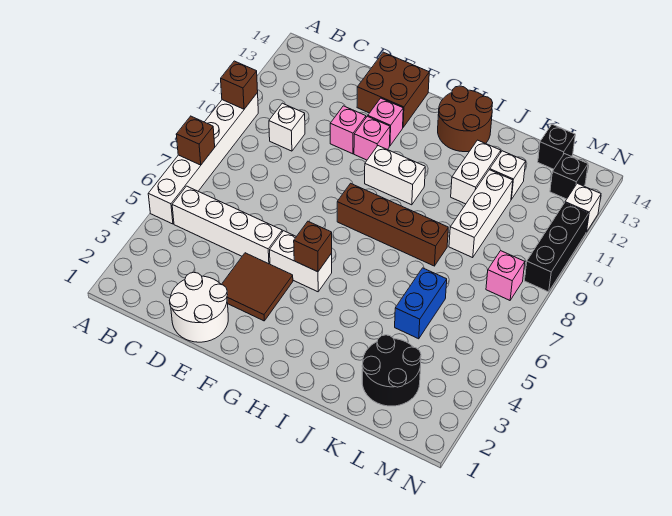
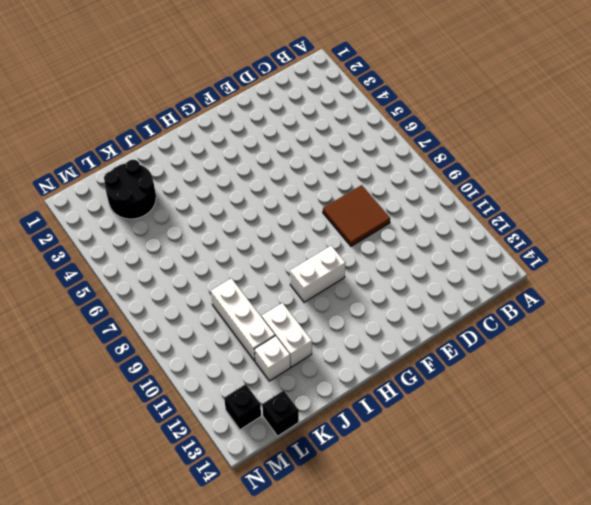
brown tile D8:E9 level 1 -> brown tile E3:F4 level 1
none -> white brick A5:A10 level 1
none -> white brick B5:E5 level 1
none -> white brick C10 level 1

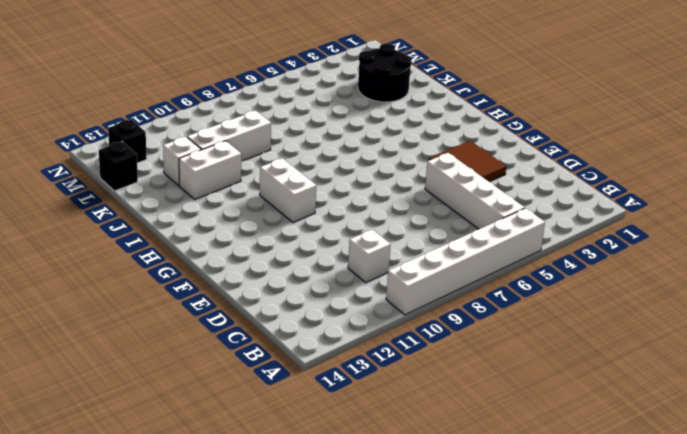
none -> white round brick D1:E2 level 1
none -> pink brick E11 level 1
none -> brown brick E13:F14 level 1

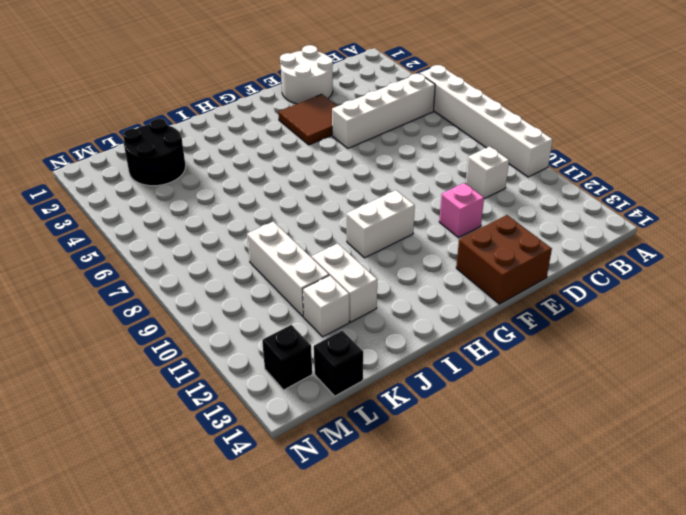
none -> white brick F5:G5 level 1
none -> pink brick F11 level 1
none -> pink brick F12 level 1

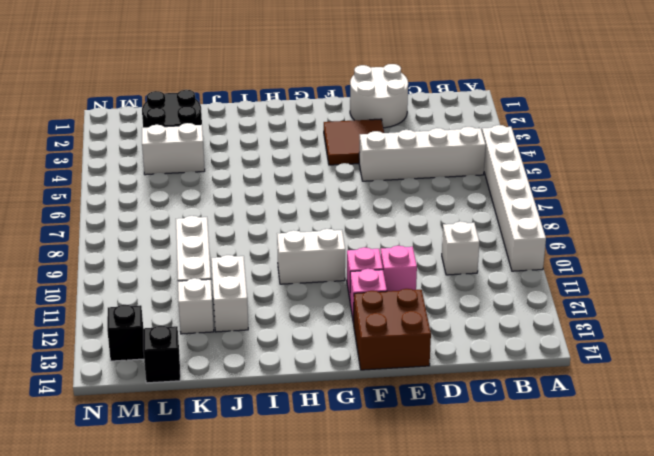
white brick K4:L4 level 1 -> white brick F5:G5 level 1
none -> brown brick G8:J8 level 1
none -> brown round brick H13:I14 level 1
none -> blue brick K5:K6 level 1

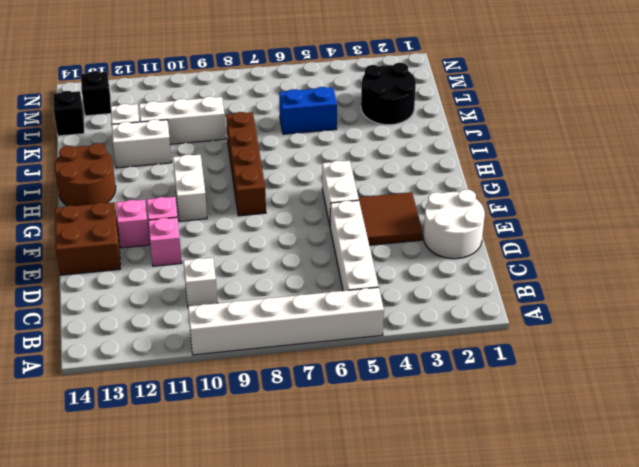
none -> pink brick M8 level 1
none -> black brick N9:N11 level 1
none -> white brick N12 level 1

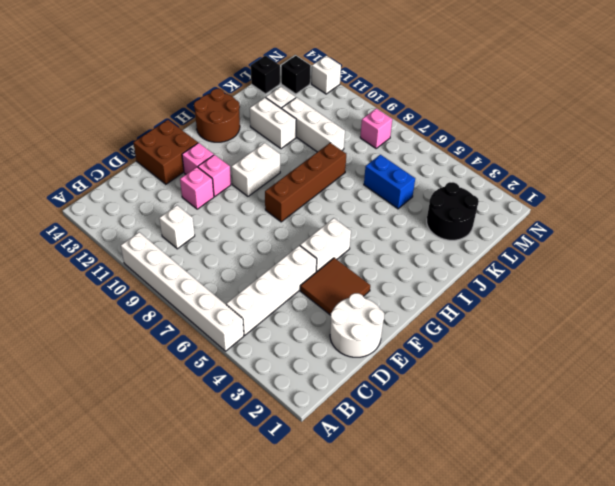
none -> black brick N9:N11 level 1
none -> brown brick A7 level 2
none -> brown brick A10 level 2

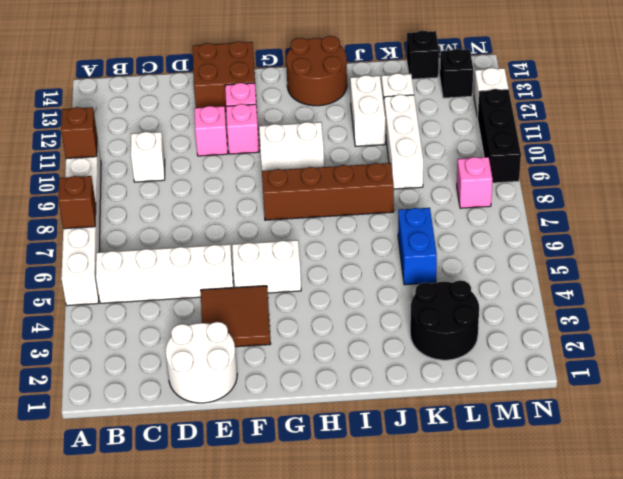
none -> brown brick G5 level 2

